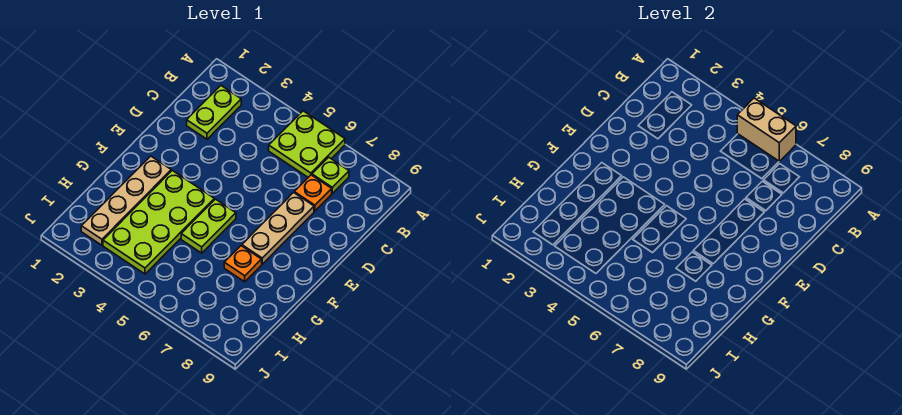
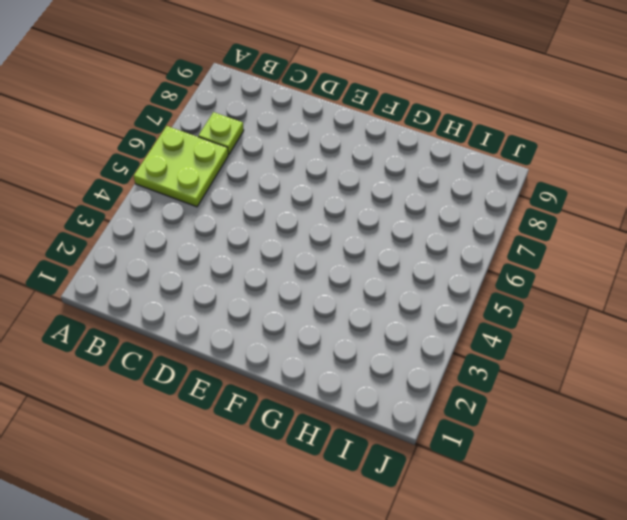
none -> lime plate B2:C2 level 1
none -> orange plate C7 level 1

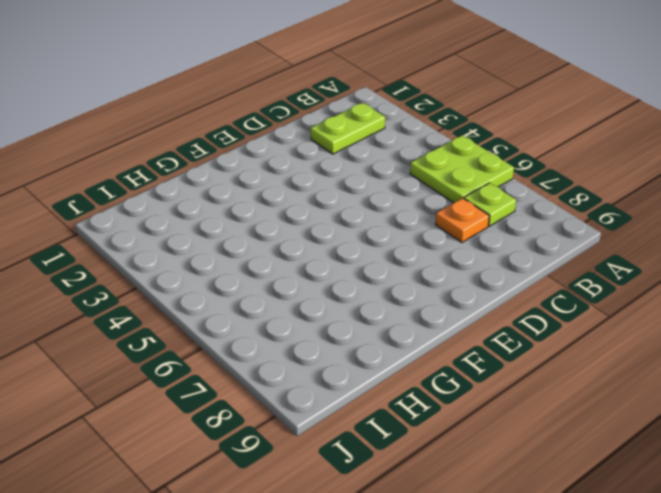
none -> tan plate D7:F7 level 1
none -> tan plate F2:I2 level 1

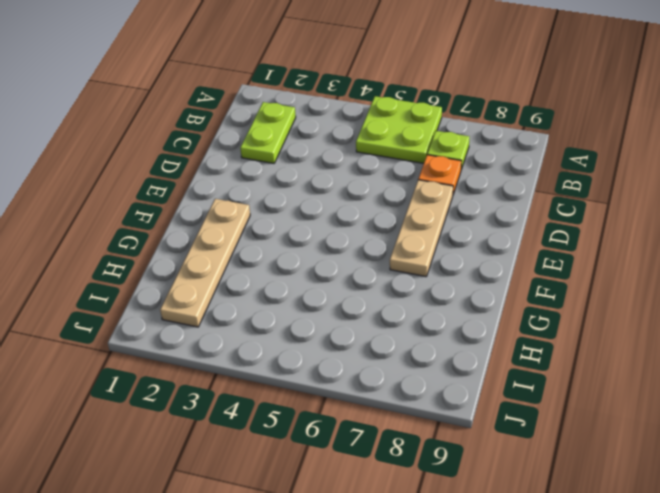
none -> lime plate F3:I4 level 1
none -> lime plate F5:G5 level 1

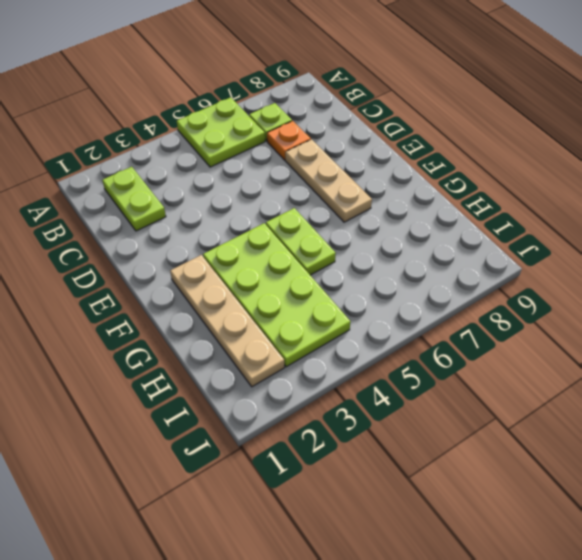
none -> orange plate G7 level 1
none -> tan brick A5:A6 level 2

